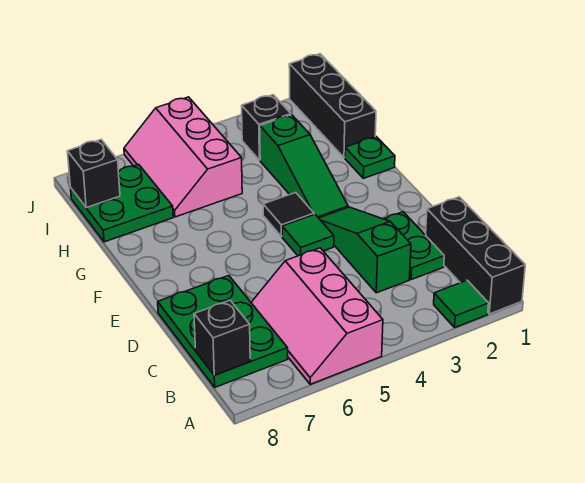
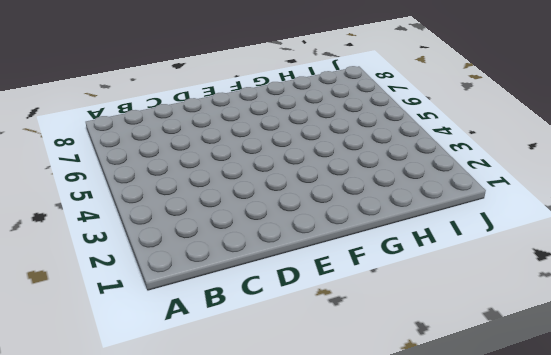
none -> black brick A1:C1 level 1
none -> green tile A2 level 1
none -> pink slope A5:C6 level 1 top 5

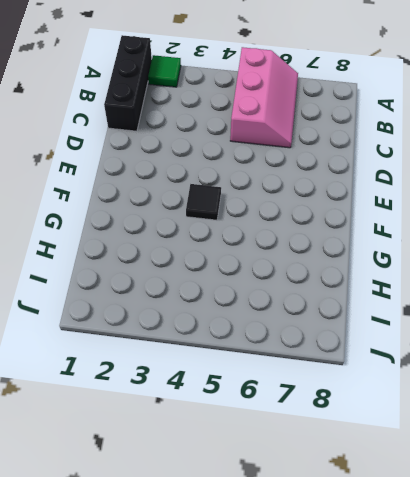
none -> green plate B7:D8 level 1
none -> green plate C2:D2 level 1
none -> green slope C3:E3 level 1 top C

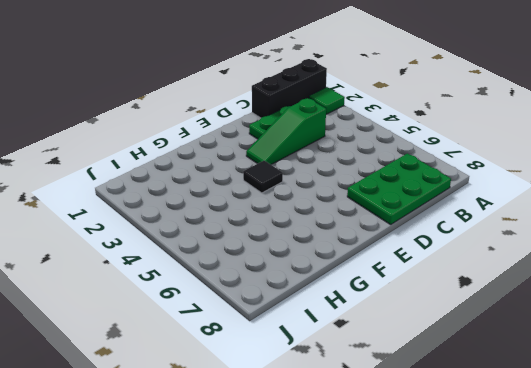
none -> pink slope A5:C6 level 1 top 5
none -> green tile E4 level 1
none -> green slope F3:H3 level 1 top H

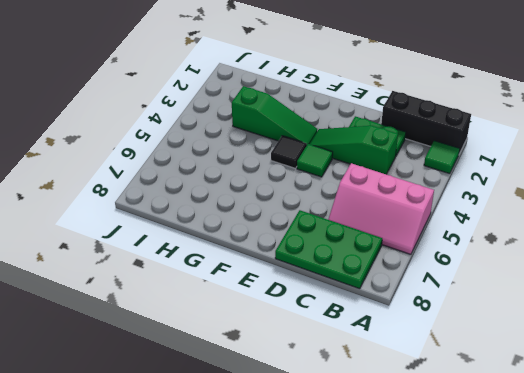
none -> green plate G1 level 1
none -> black brick H1:J1 level 1
none -> pink slope H5:J6 level 1 top 5

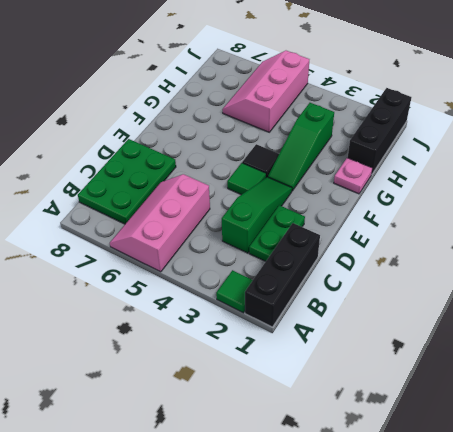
pink plate G1 level 1 -> green plate G1 level 1
none -> green plate H7:I8 level 1
none -> black brick I3 level 1
none -> black brick B8 level 2

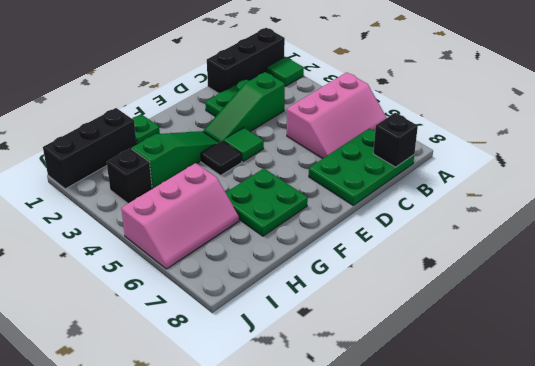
green plate F6:G7 level 1 -> green plate H7:I8 level 1
none -> black brick I8 level 2

